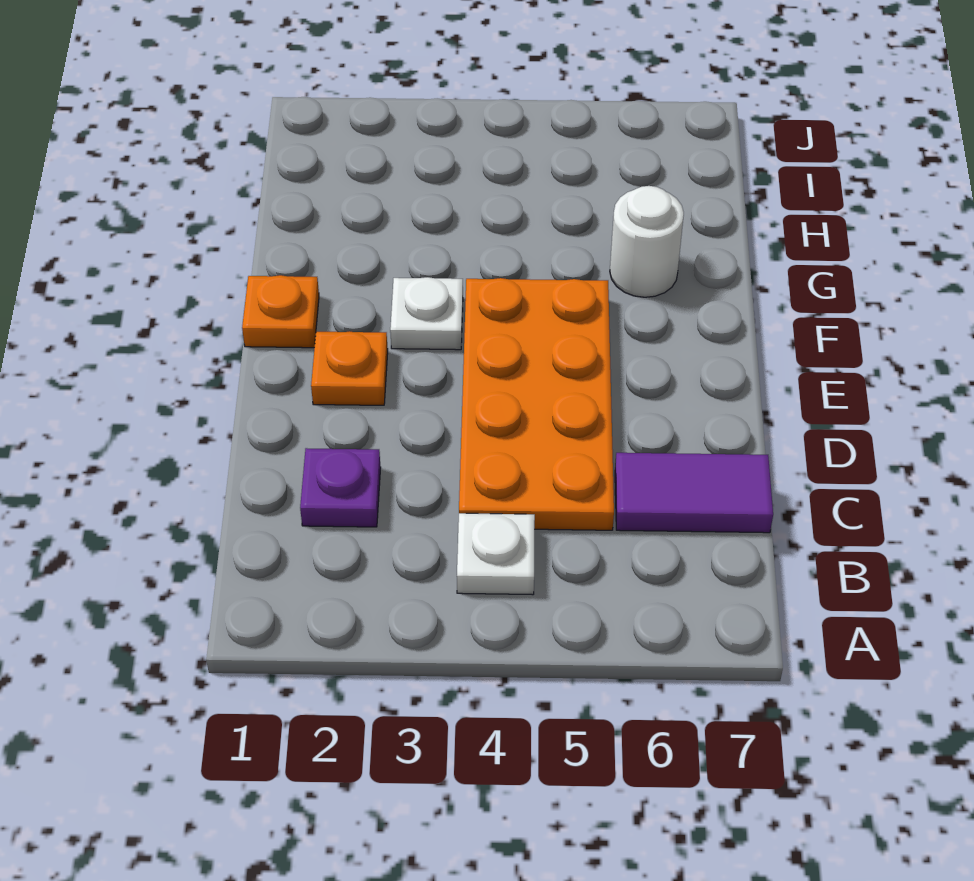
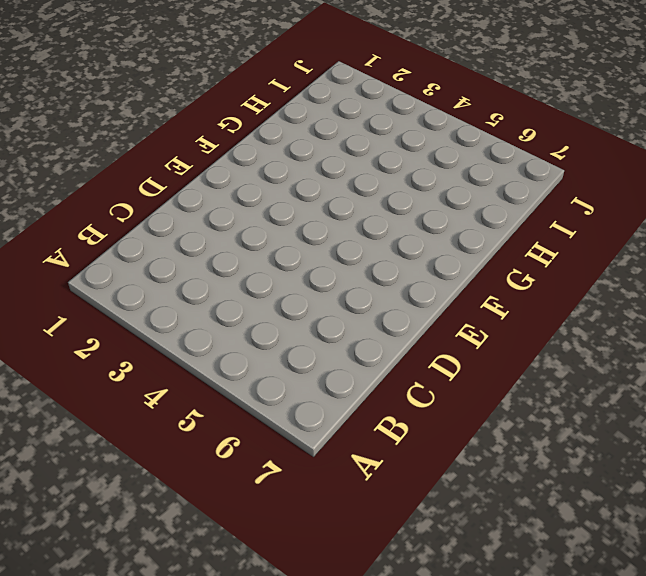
none -> white plate B4 level 1
none -> purple plate C2 level 1

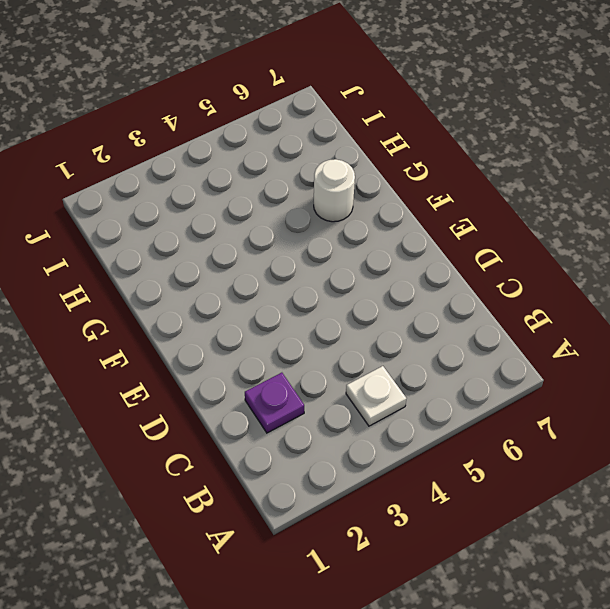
none -> orange plate C4:F5 level 1
none -> purple tile C6:C7 level 1

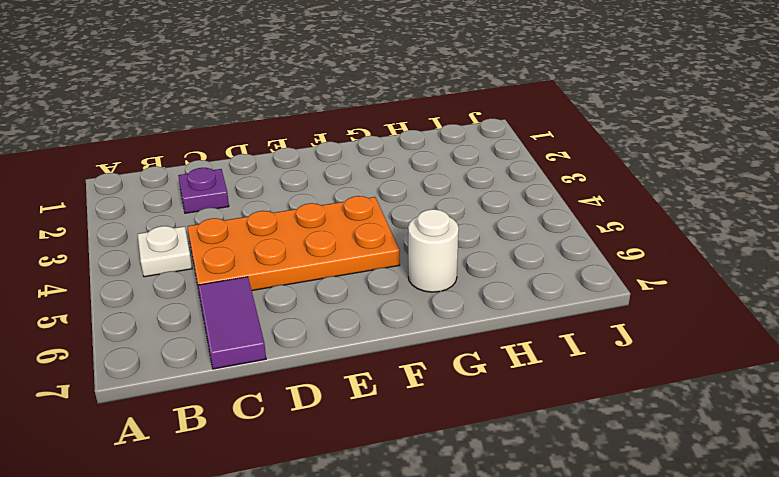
none -> orange plate E2 level 1
none -> orange plate F1 level 1

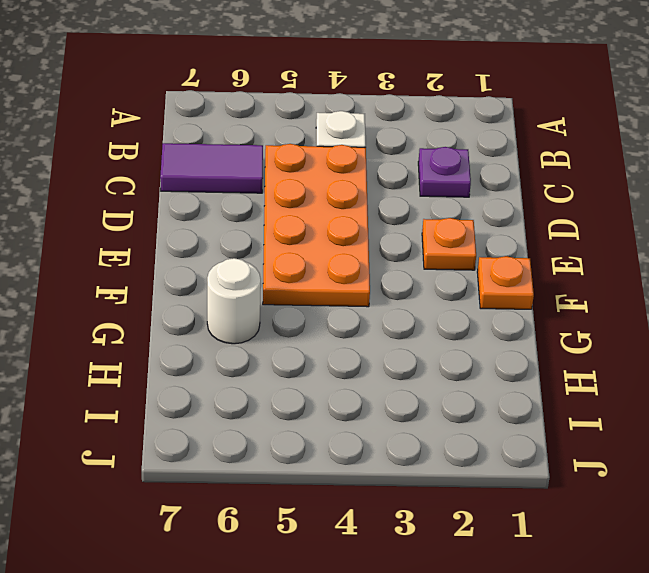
none -> white plate F3 level 1

